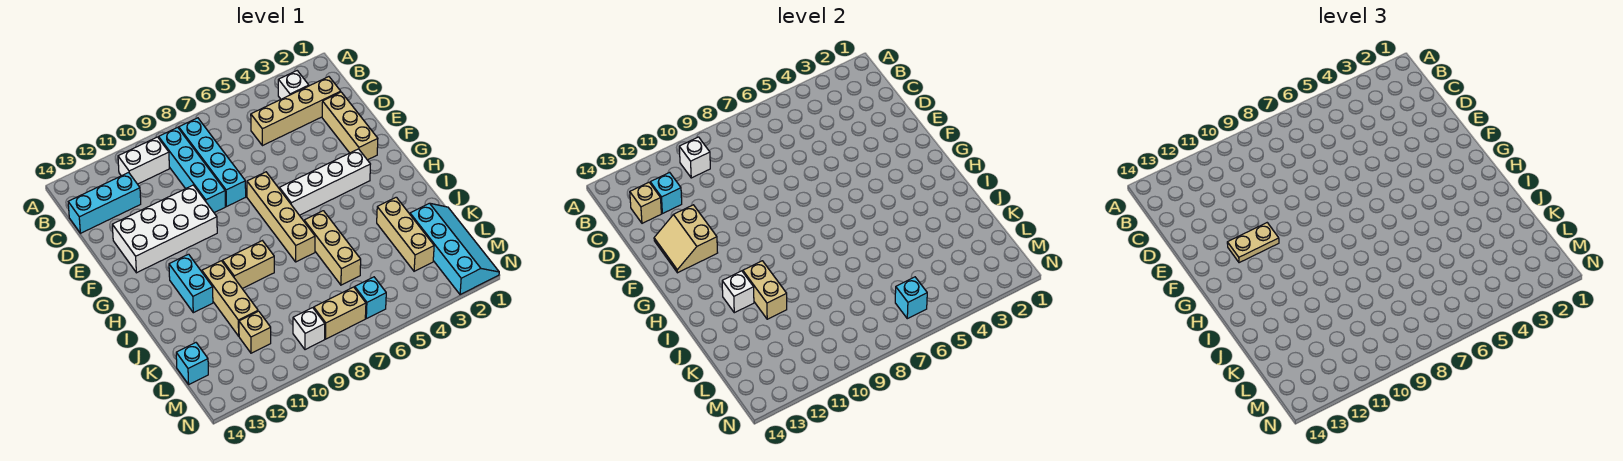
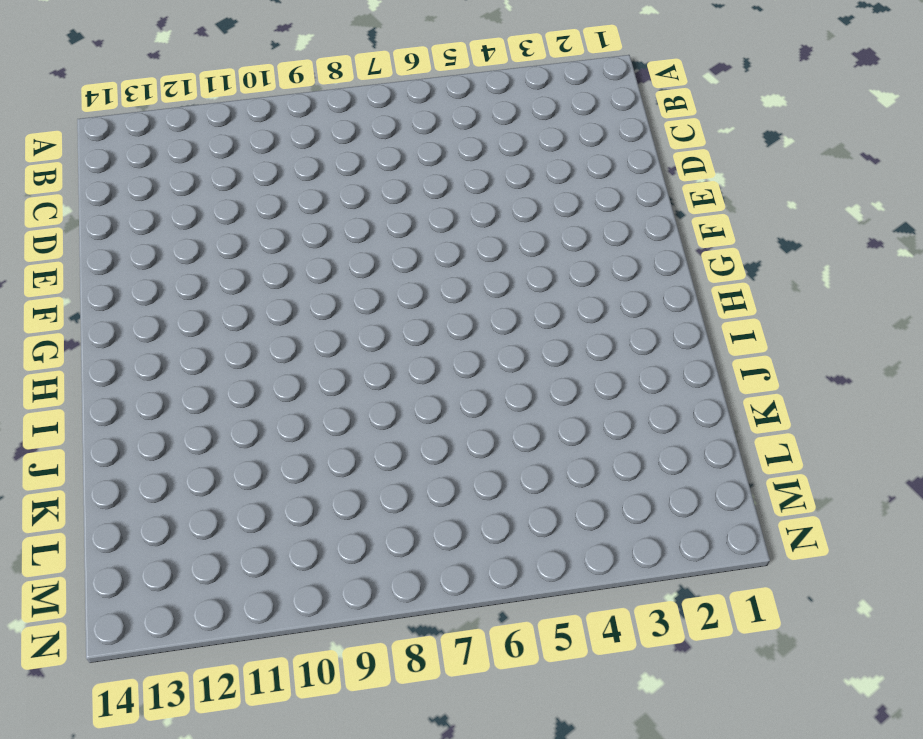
none -> white brick B3 level 1
none -> cyan brick B8:E8 level 1
none -> cyan brick B9:E9 level 1

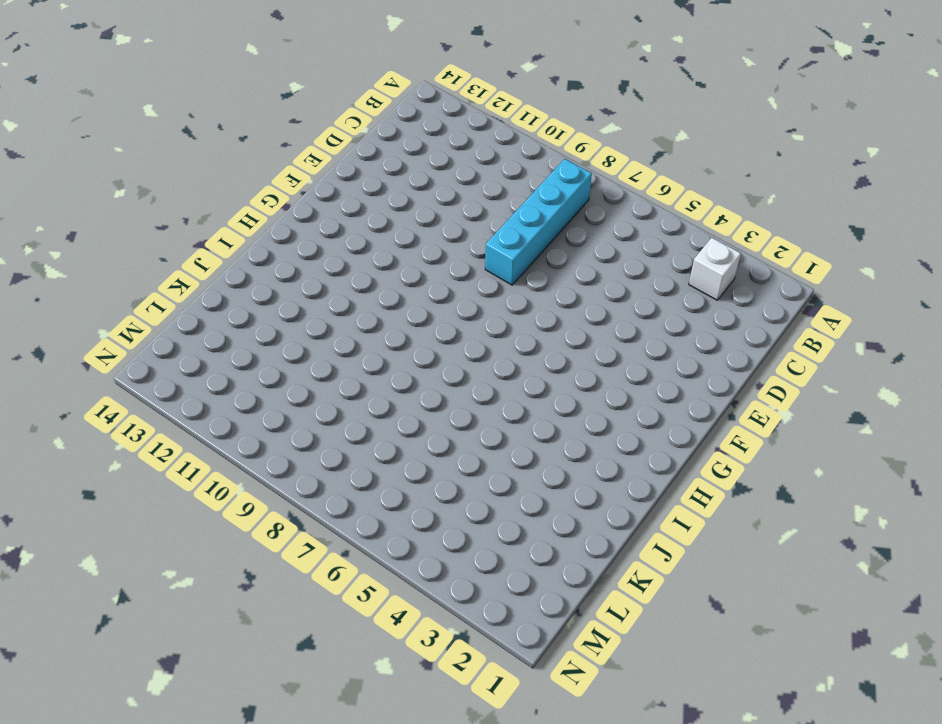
none -> cyan brick B9:E9 level 1
none -> white brick B10:B11 level 1
none -> tan brick C2:C5 level 1

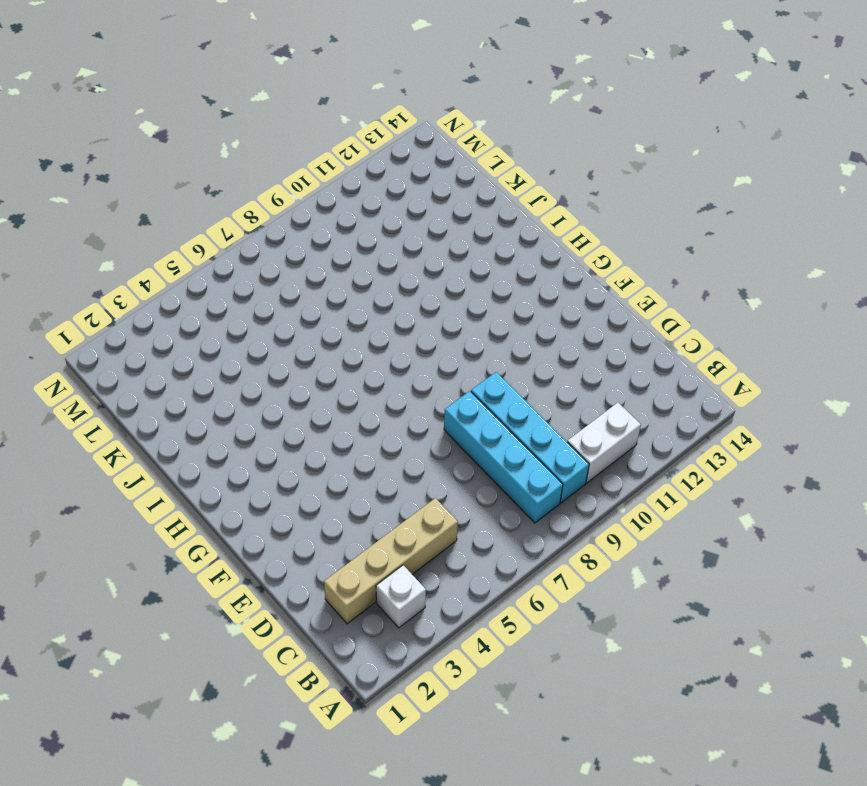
none -> cyan brick C12:C14 level 1
none -> tan brick D2:F2 level 1
none -> white brick E10:F13 level 1

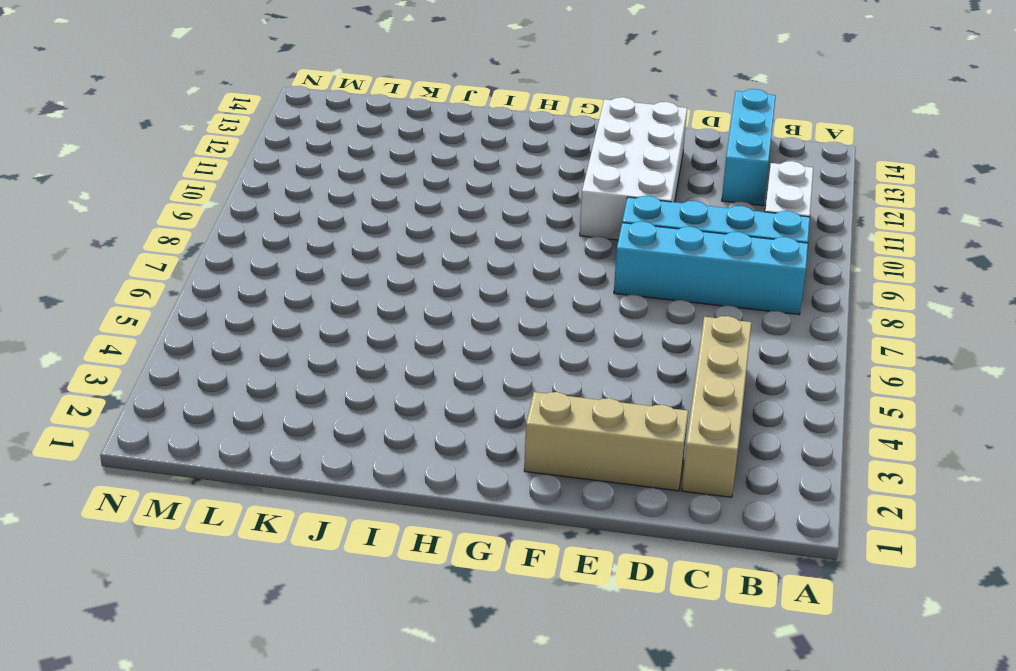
none -> white brick B3 level 1
none -> tan brick F7:I7 level 1
none -> white brick G3:G6 level 1

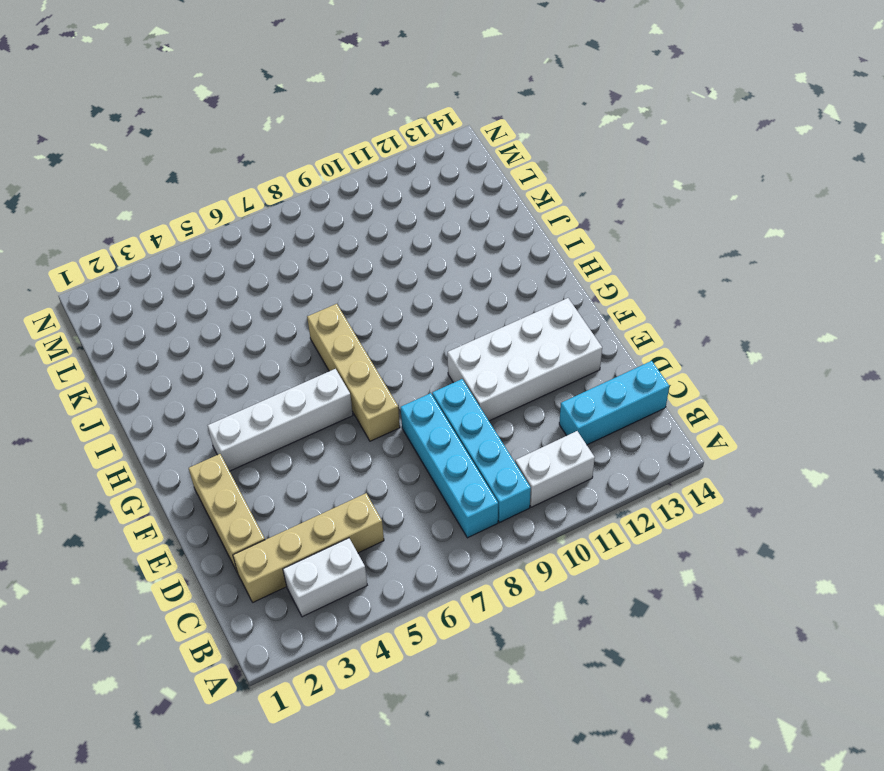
white brick B3:B4 level 1 -> white brick B3 level 1
none -> cyan brick H12:I12 level 1
none -> tan brick I6:K6 level 1
none -> tan brick I9:I10 level 1

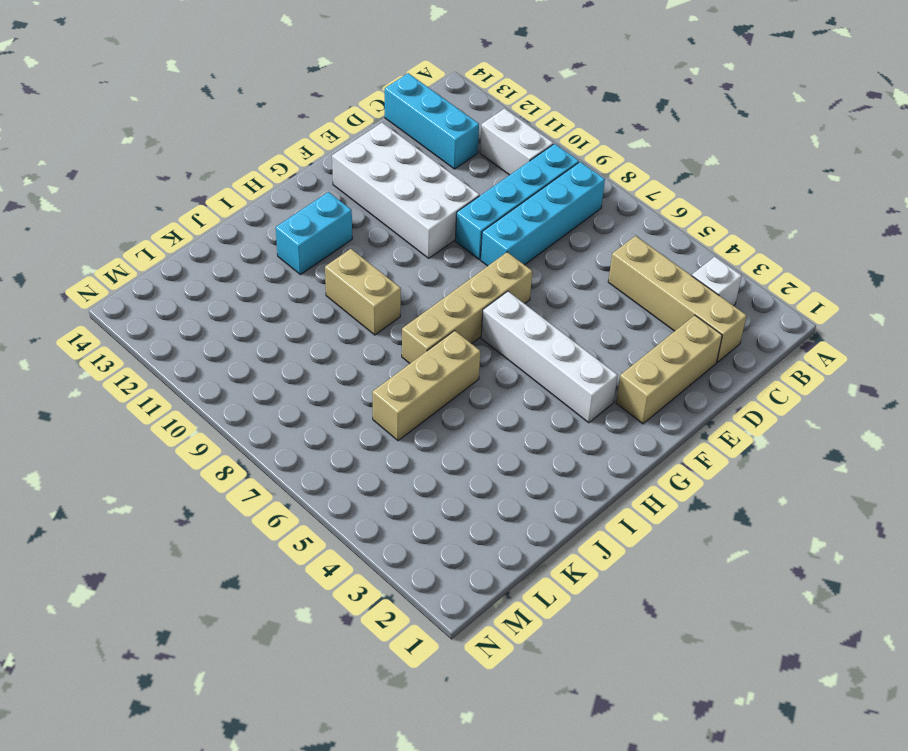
none -> tan brick I11:K11 level 1
none -> tan brick J3:L3 level 1
none -> cyan slope K1:N2 level 1 top 2

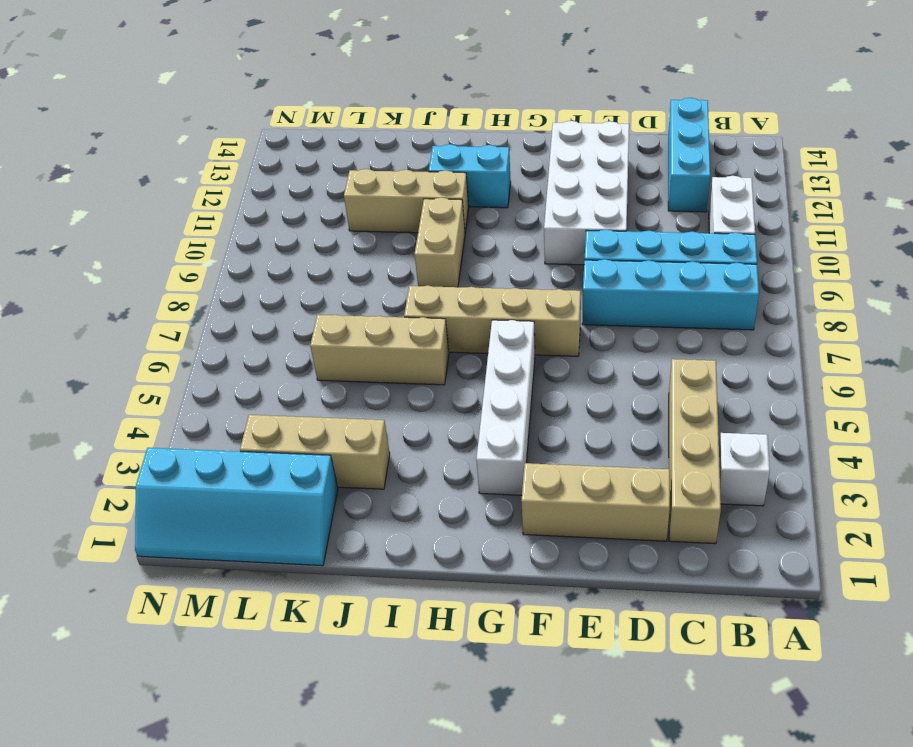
none -> tan brick L11 level 1
none -> cyan brick L14 level 1
none -> cyan brick M6 level 1

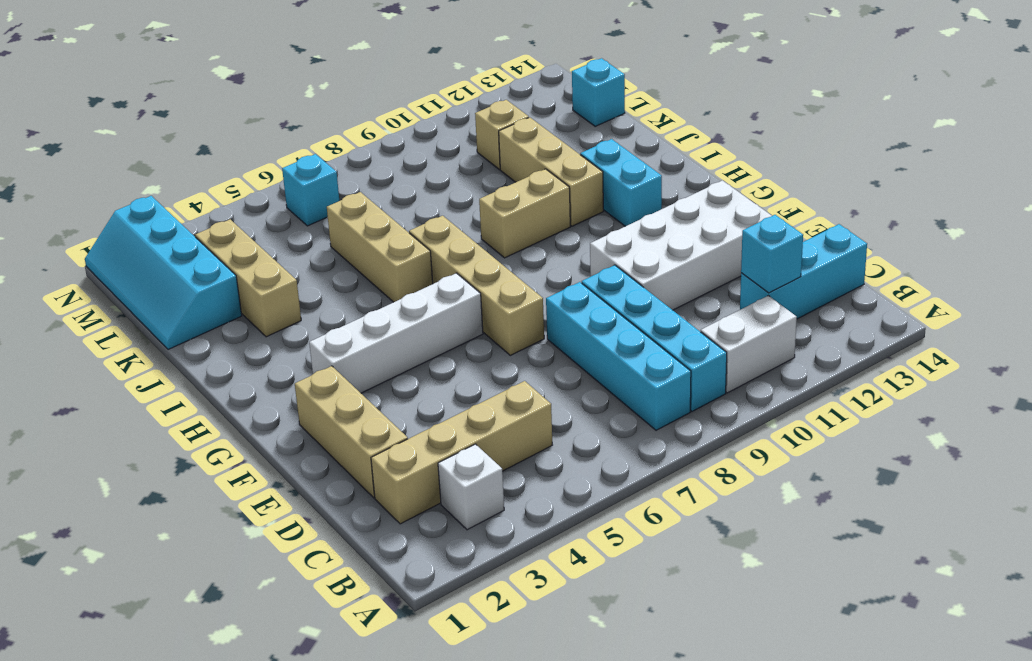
none -> tan brick M7:M8 level 1
none -> white brick M9 level 1
none -> white brick B10 level 2

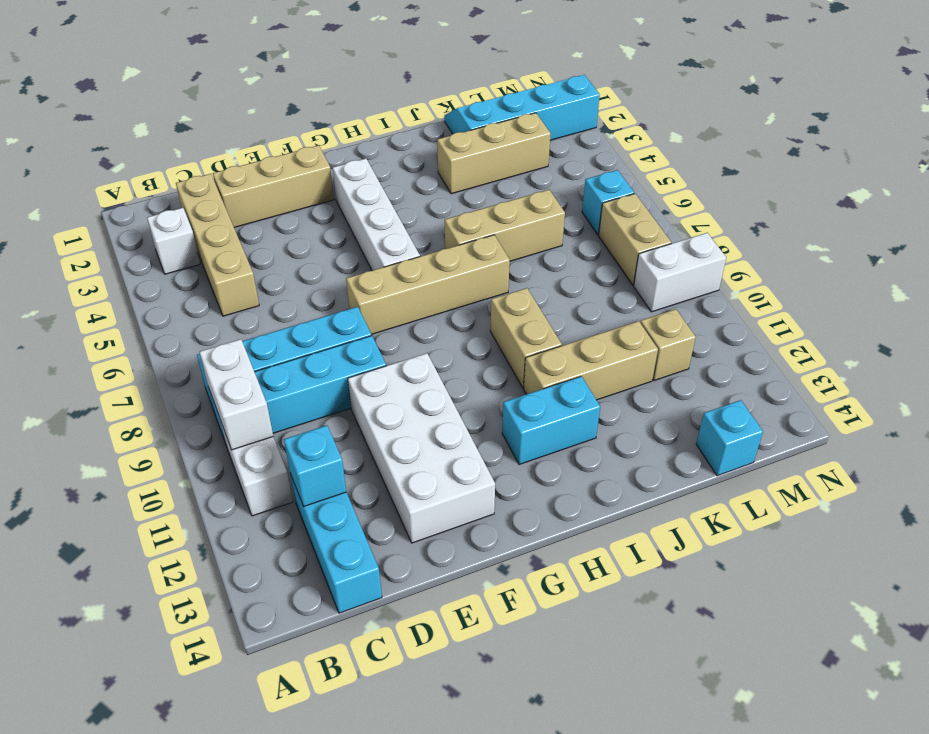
white brick B9:B10 level 2 -> white brick B10 level 2
white brick M9:N9 level 1 -> white brick M9 level 1
none -> tan brick C13 level 2
none -> tan slope E12:F13 level 2 top 12
none -> tan brick I11:J11 level 2

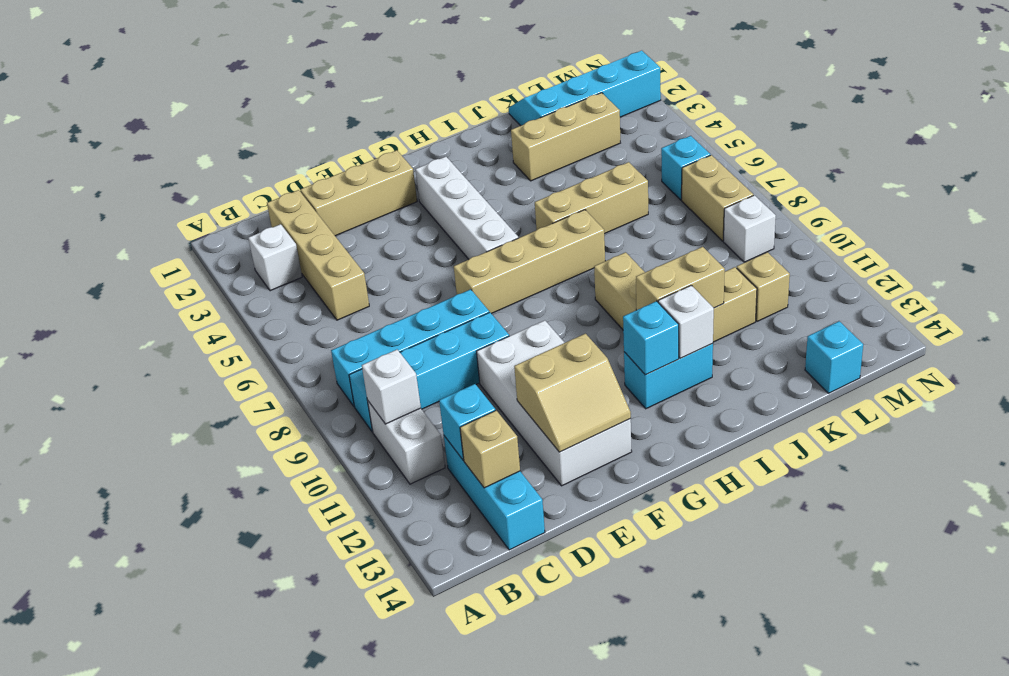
cyan brick H12 level 2 -> cyan brick M6 level 2
none -> tan plate F11:F12 level 3

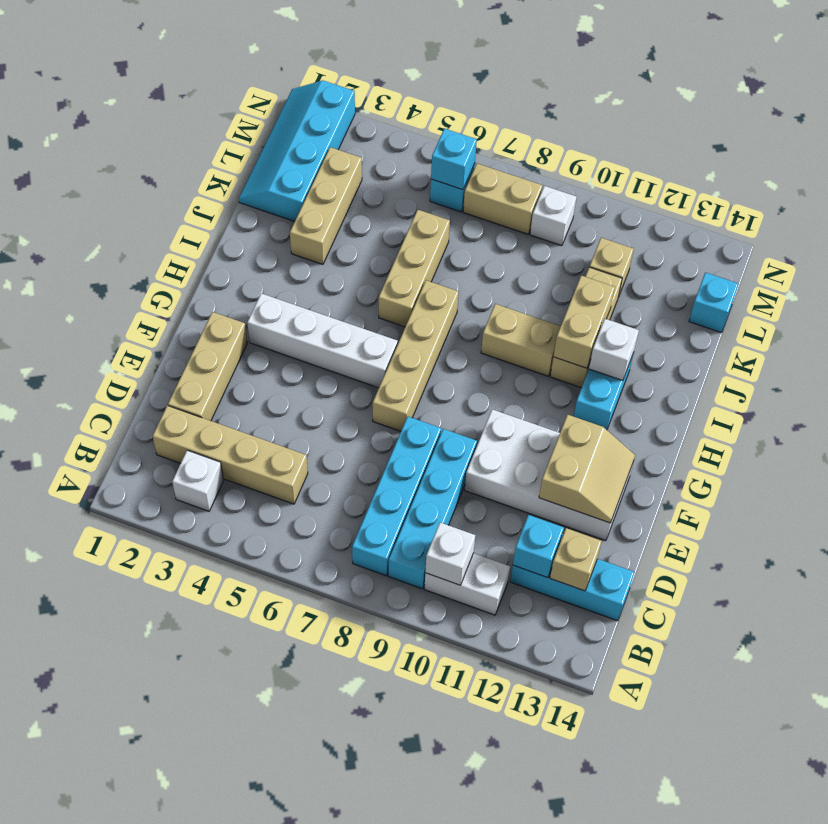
none -> tan plate F11:F12 level 3

